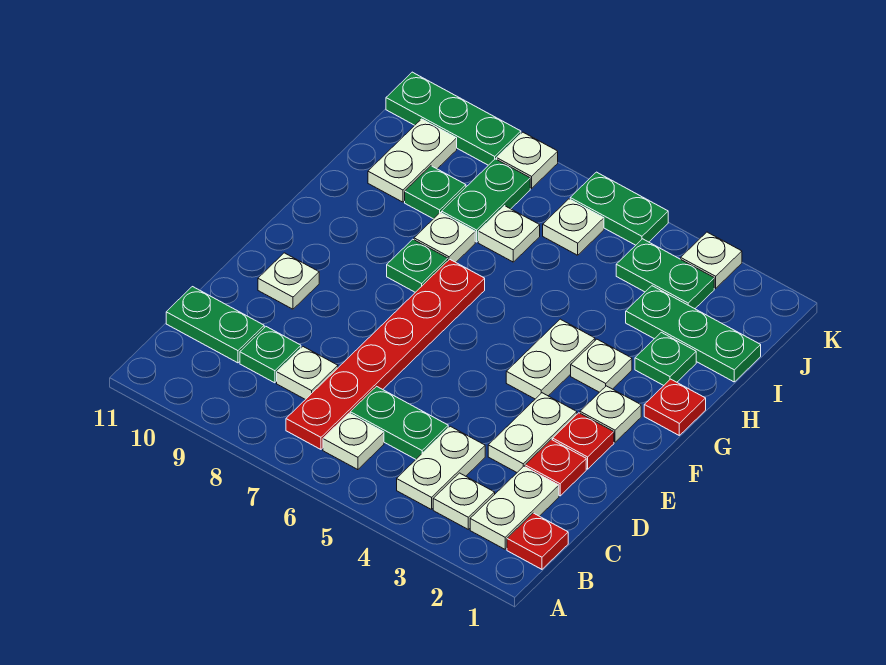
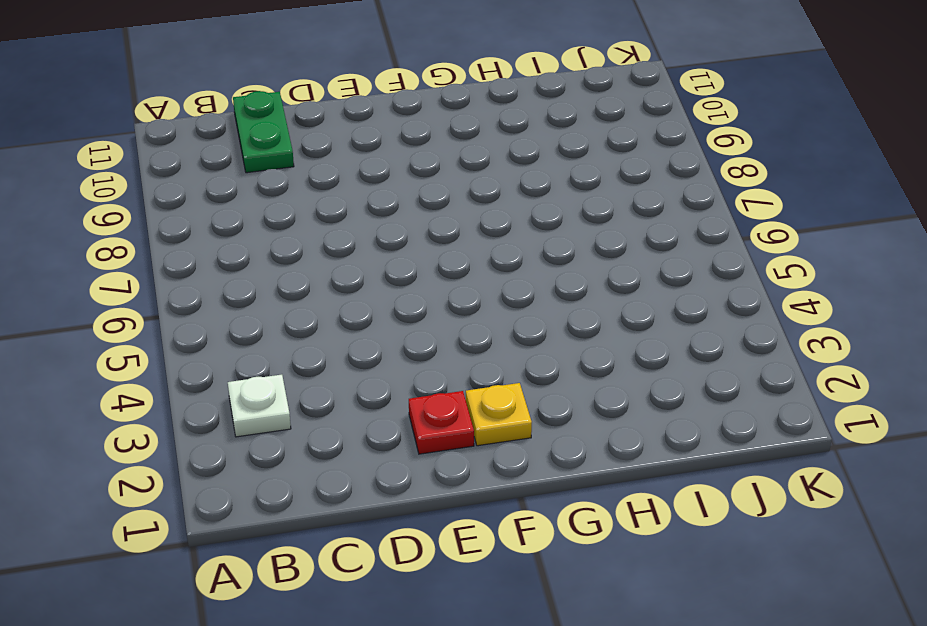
yellow plate F2 level 1 -> white plate F2 level 1
none -> red plate B1 level 1
none -> white plate B2:C2 level 1
none -> white plate B4:C4 level 1
none -> white plate B6 level 1

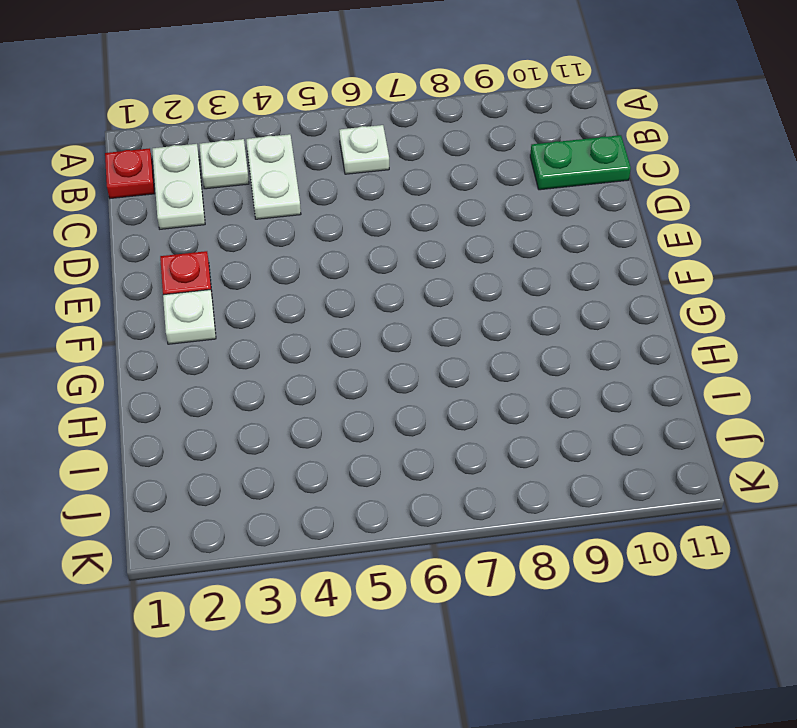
none -> red plate B7:G7 level 1
none -> green plate C5:C6 level 1
none -> white plate C8 level 1
none -> green plate C9 level 1

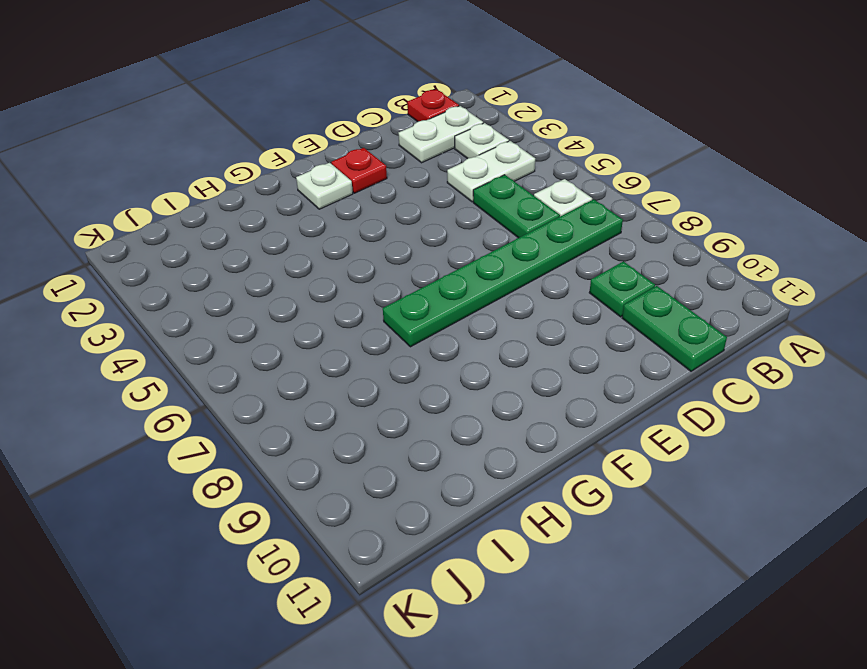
green plate B7:G7 level 1 -> red plate B7:G7 level 1
none -> white plate C8 level 1
none -> red plate D2 level 1
none -> white plate D3:E3 level 1
none -> white plate E10 level 1

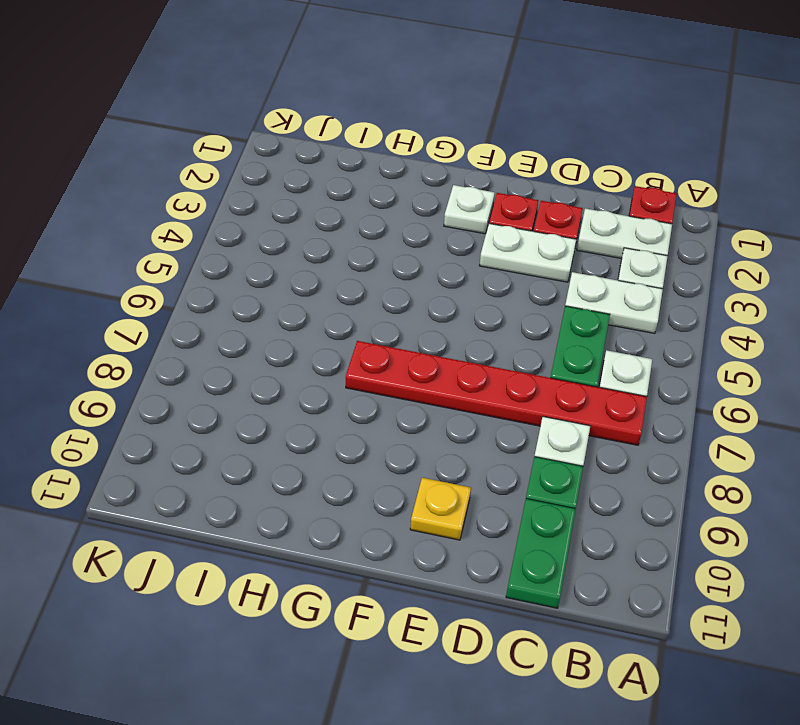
yellow plate E10 level 1 -> white plate E10 level 1
none -> white plate F4:G4 level 1
none -> red plate G1 level 1
none -> white plate G3 level 1
none -> green plate G8 level 1

